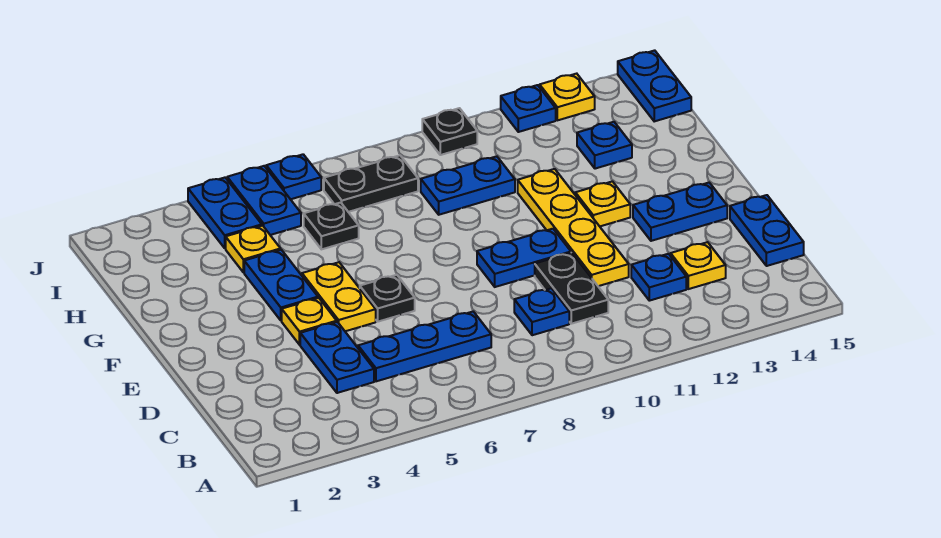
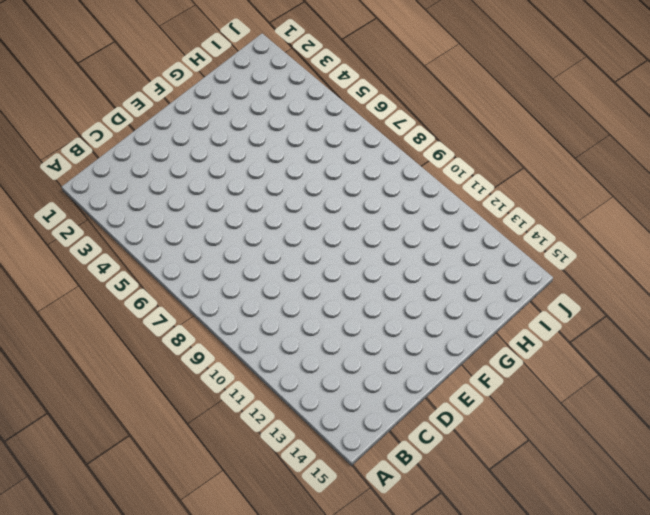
none -> blue plate C4:D4 level 1
none -> blue plate C5:C7 level 1
none -> blue plate C9 level 1

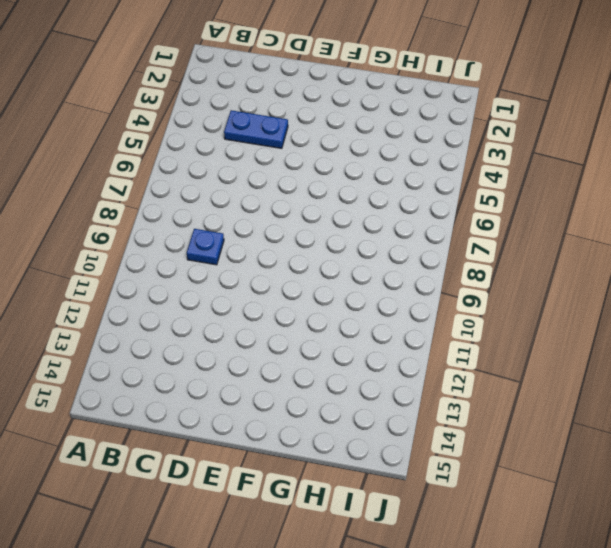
none -> blue plate C5:C7 level 1
none -> black plate C10:D10 level 1
none -> blue plate C12 level 1

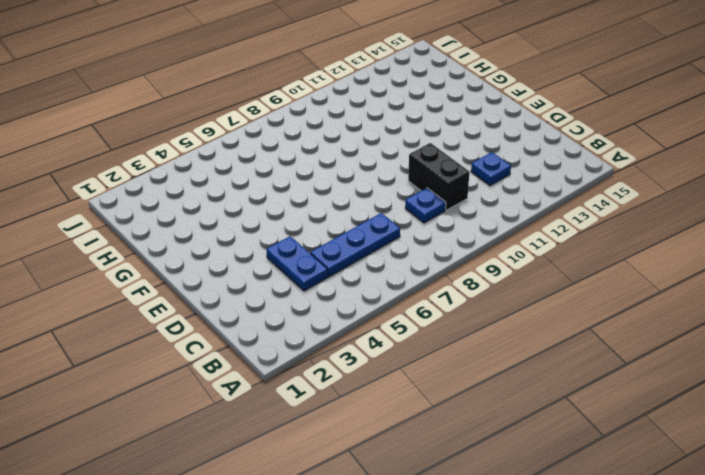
black brick C10:D10 level 1 -> black plate C10:D10 level 1
none -> yellow plate C13 level 1
none -> blue plate C15:D15 level 1
none -> yellow plate D11:G11 level 1

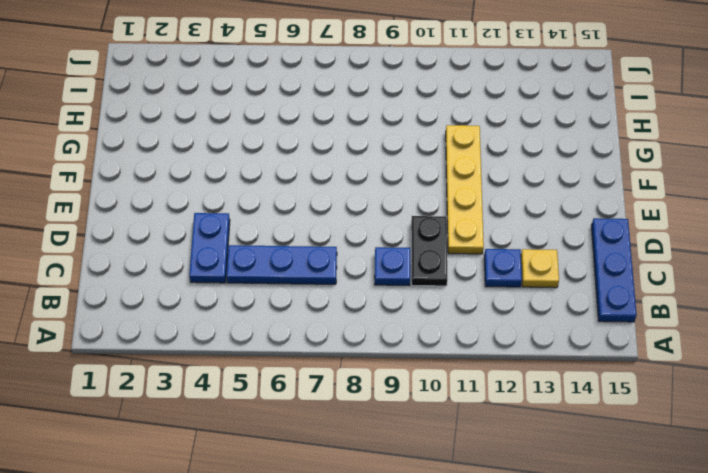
blue plate B15:D15 level 1 -> blue plate C15:D15 level 1
none -> yellow plate E4 level 1
none -> yellow plate E5:F5 level 1
none -> black plate E6 level 1

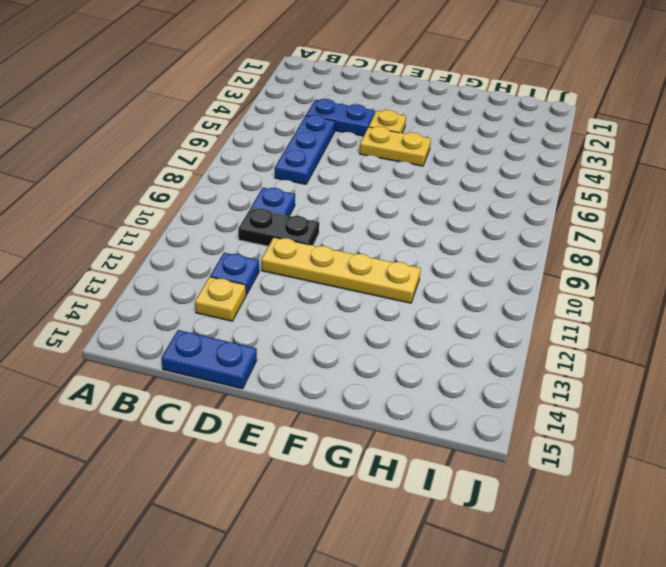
none -> black plate E6 level 1
none -> blue plate E9:E10 level 1
none -> blue plate E13:E14 level 1

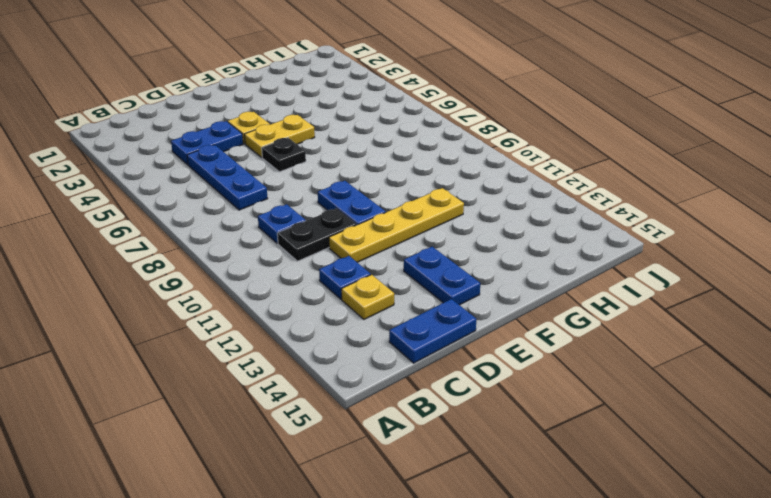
none -> blue plate F4:G4 level 1
none -> yellow plate F12 level 1
none -> yellow plate H4 level 1

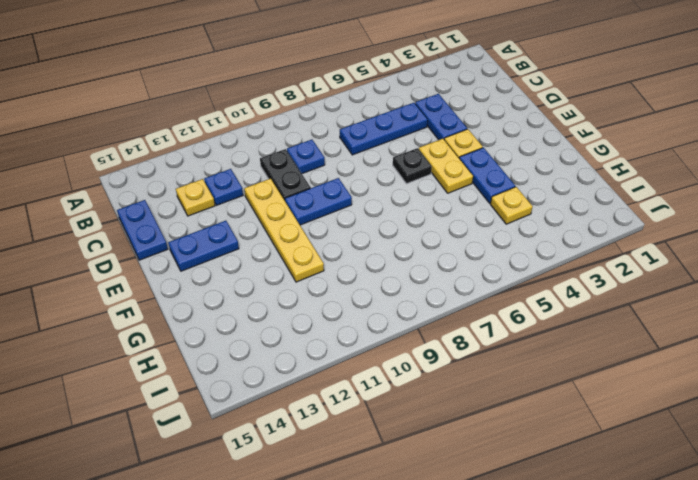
none -> yellow plate F12 level 1
none -> black plate H6 level 1
none -> blue plate H9:H10 level 1

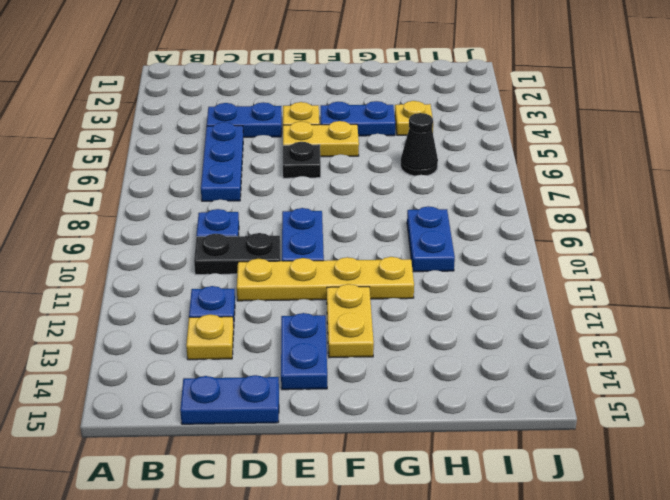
yellow plate F12:F13 level 1 -> yellow plate F12 level 1
black cone H6 level 1 -> black plate H6 level 1
none -> blue plate H13 level 1
none -> blue plate I4:J4 level 1
none -> blue plate I5:J5 level 1

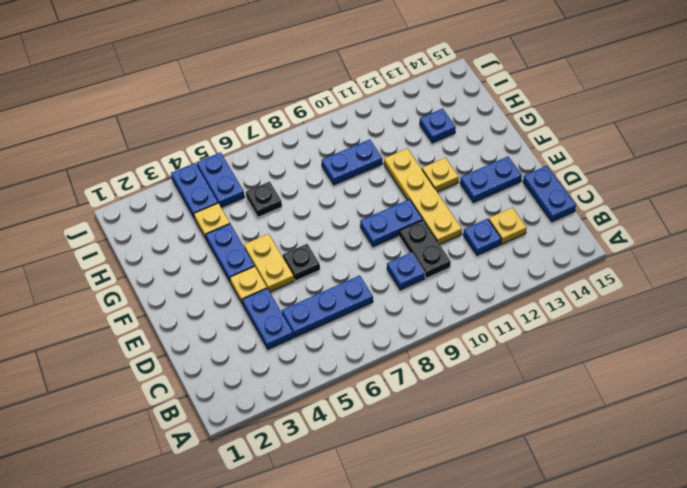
none -> black plate I7:I8 level 1
none -> blue plate I15:J15 level 1
none -> blue plate J6 level 1

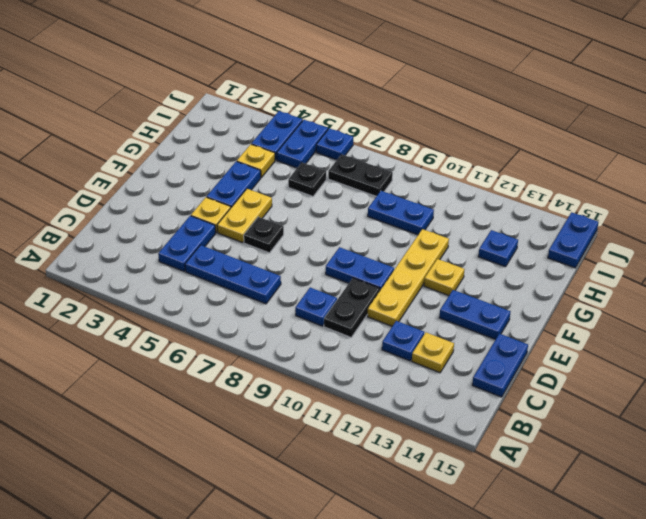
none -> black plate J10 level 1
none -> blue plate J12 level 1
none -> yellow plate J13 level 1

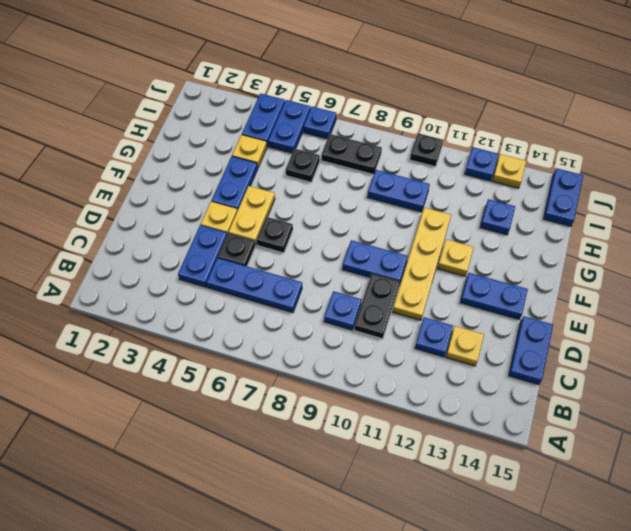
black plate D5 level 1 -> none

